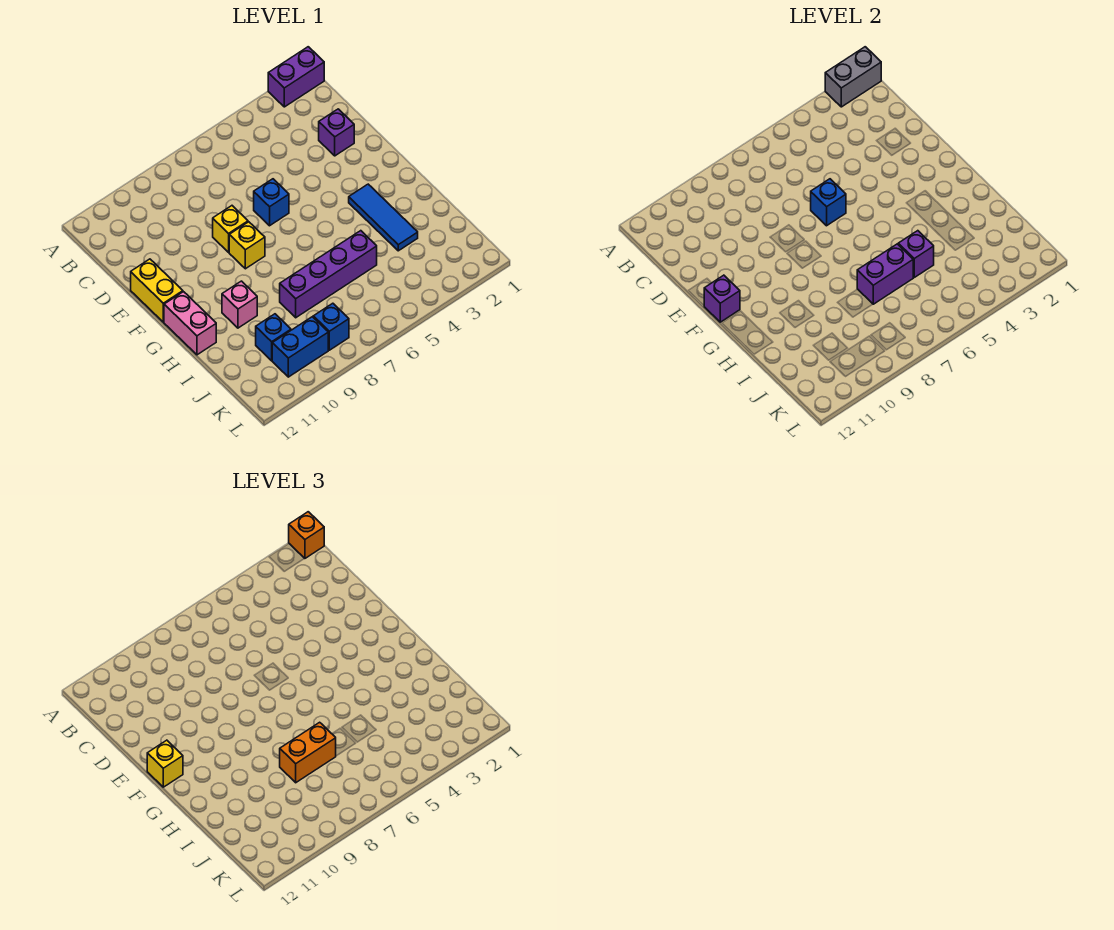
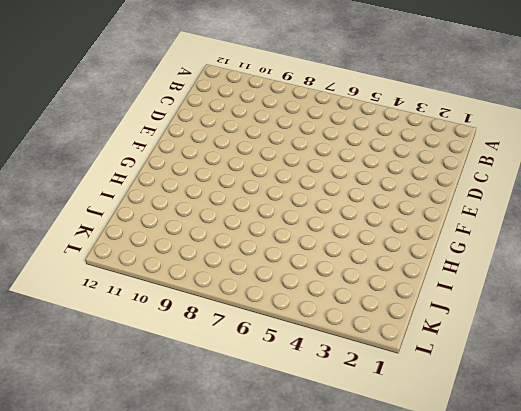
none -> purple brick A1:A2 level 1
none -> purple brick D2 level 1
none -> blue brick E6 level 1

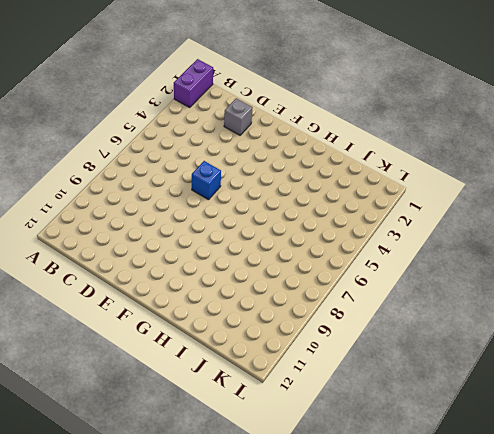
grey brick D2 level 1 -> purple brick D2 level 1
none -> yellow brick E8 level 1
none -> yellow brick E12:F12 level 1
none -> yellow brick F8 level 1

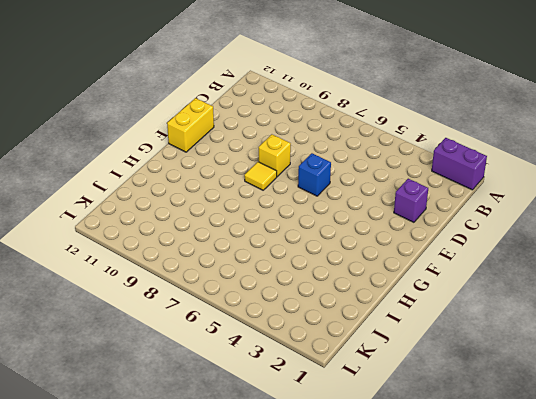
yellow tile F8 level 1 -> yellow brick F8 level 1
none -> blue tile G3:I3 level 1
none -> pink brick G12:H12 level 1
none -> pink brick H10 level 1

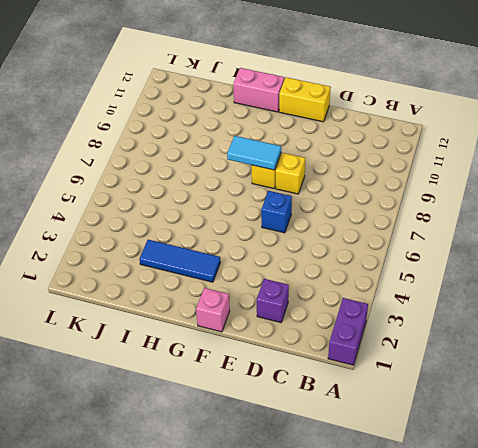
pink brick F1 level 1 -> pink brick H10 level 1
cyan tile F8:G8 level 2 -> none
none -> purple brick I5:I8 level 1
none -> blue brick J10 level 1
none -> blue brick K8 level 1

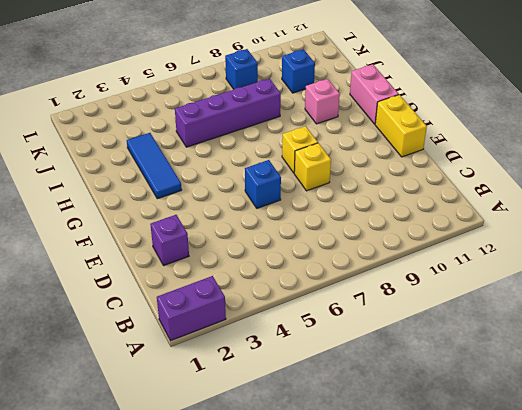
none -> blue brick K9:K10 level 1
none -> grey brick A1:A2 level 2
none -> blue brick E6 level 2

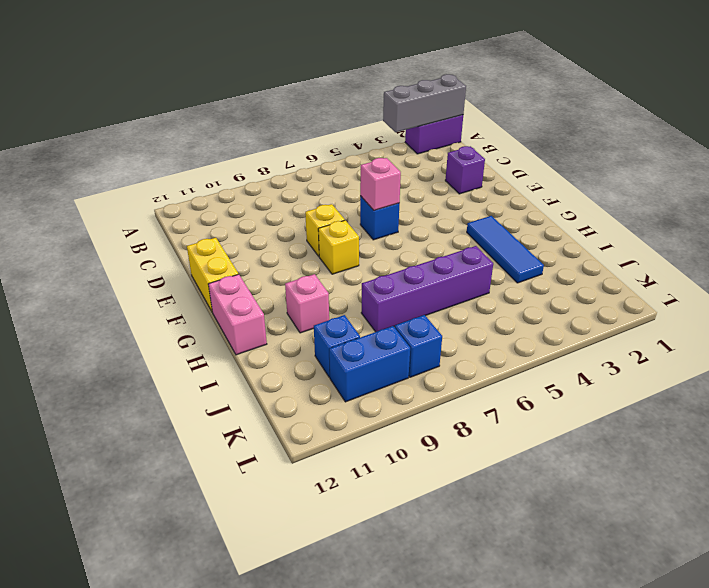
grey brick A1:A3 level 2 -> grey brick A1:A2 level 2
pink brick E6 level 2 -> blue brick E6 level 2
none -> purple brick F12 level 2
none -> purple brick I5 level 2
none -> purple brick I6:I7 level 2

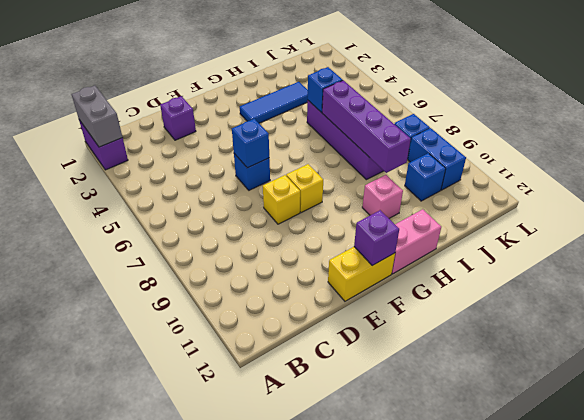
blue brick I5 level 2 -> purple brick I5 level 2
purple brick I6:I9 level 2 -> purple brick I6:I7 level 2
none -> orange brick A1 level 3
none -> yellow brick F12 level 3
none -> orange brick I7:I8 level 3

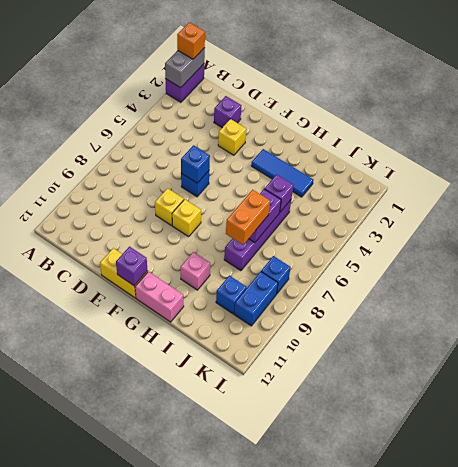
yellow brick E3 level 1 -> yellow brick F12 level 3

